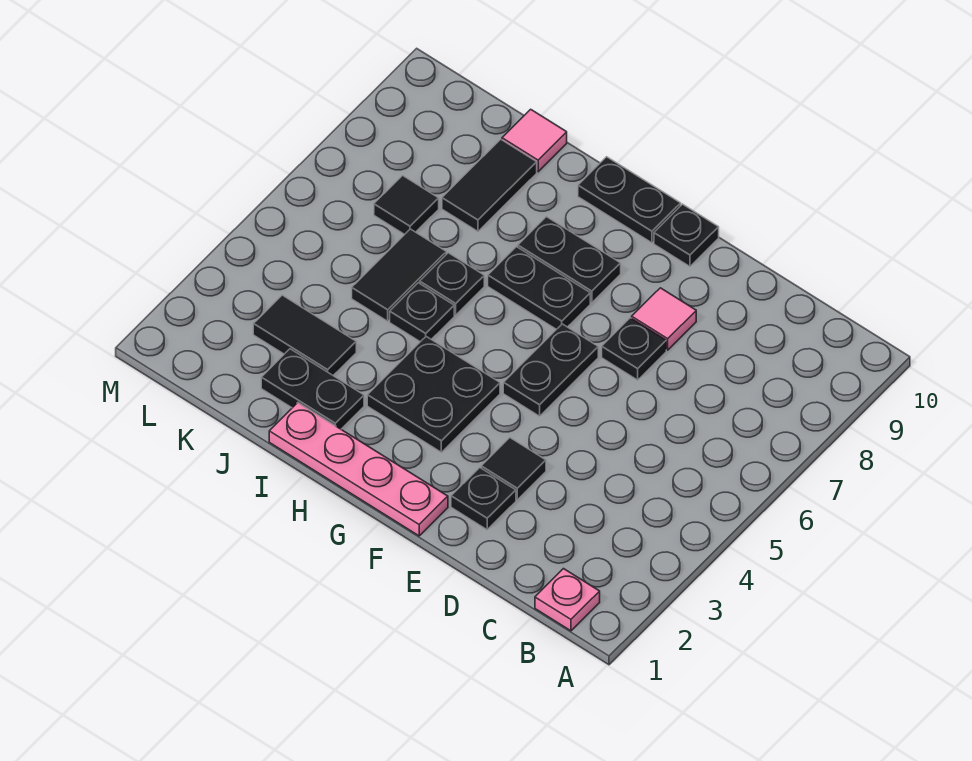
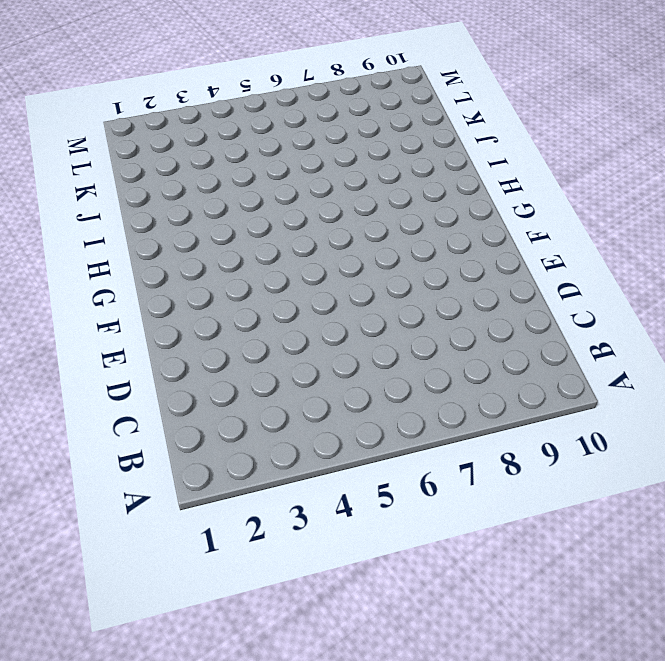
none -> pink plate B1 level 1
none -> black plate E2 level 1
none -> black tile E3 level 1

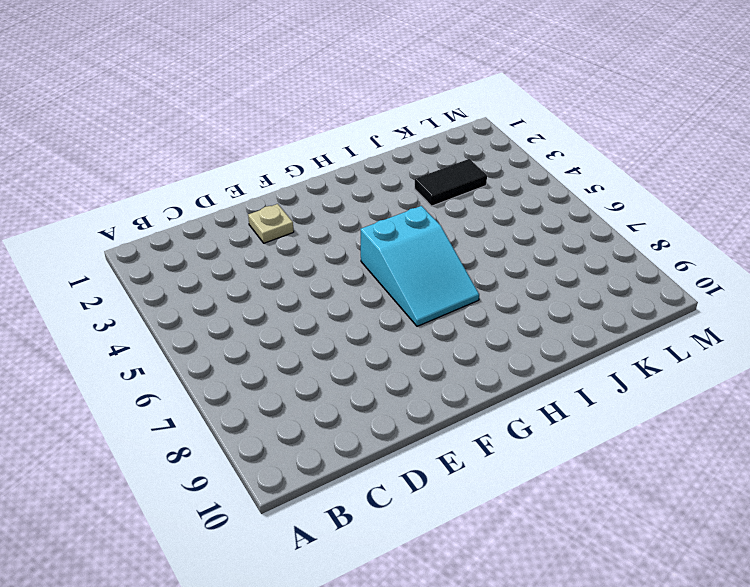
tan plate E2 level 1 -> black plate E2 level 1
cyan slope G5:H7 level 1 top 5 -> black plate G7:H7 level 1
none -> pink plate B1 level 1
none -> black tile E3 level 1
none -> black plate E7 level 1

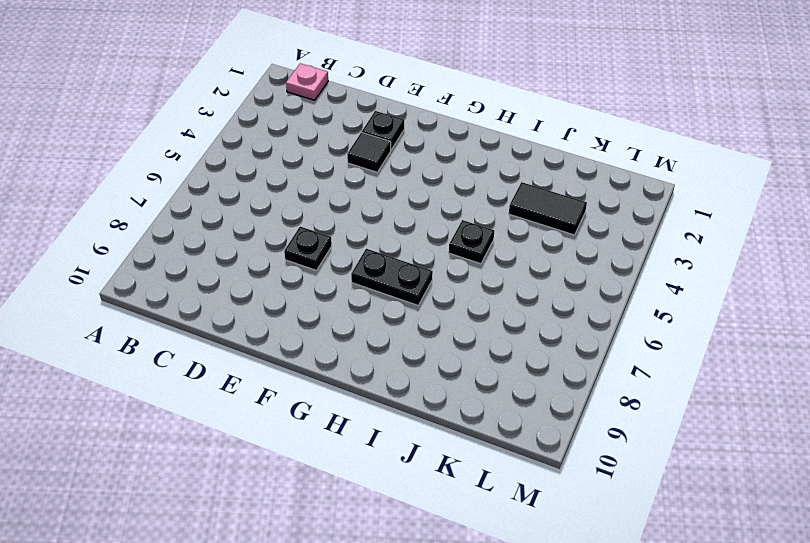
none -> pink tile E8 level 1
none -> pink plate F1:I1 level 1
none -> black plate F5:F6 level 1

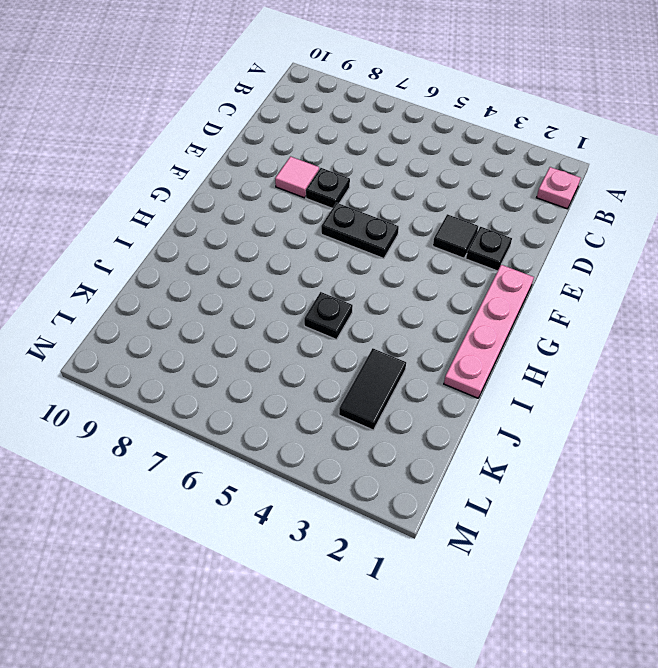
none -> black plate F10 level 1
none -> black plate G3:H4 level 1
none -> black plate G7:H7 level 1

